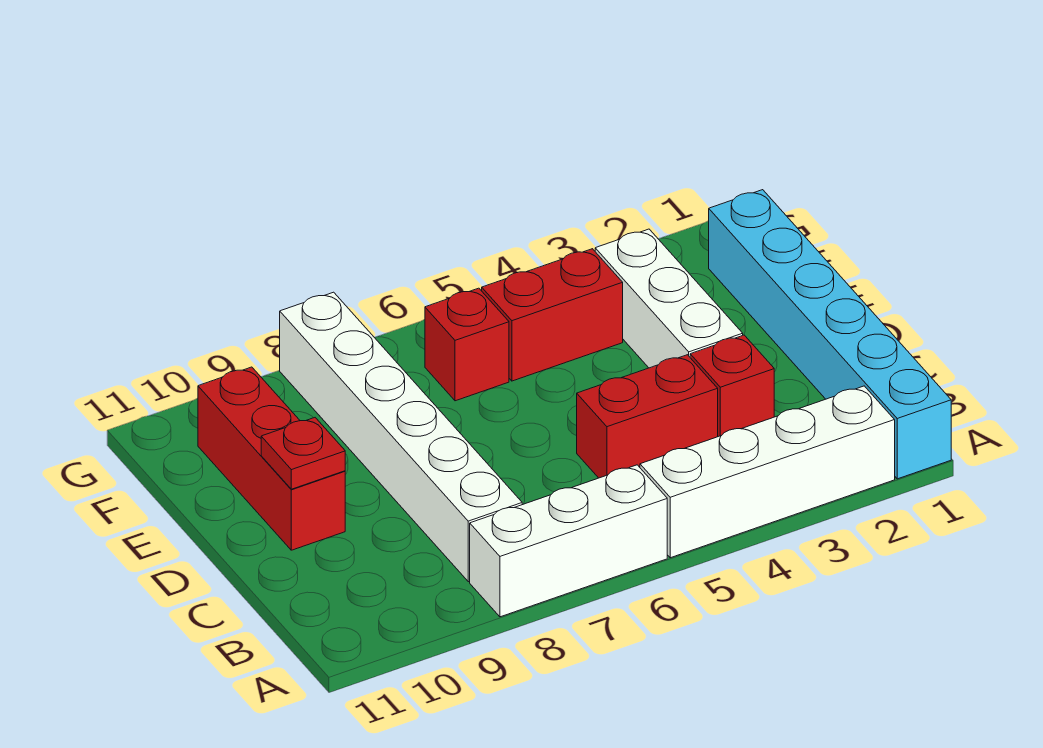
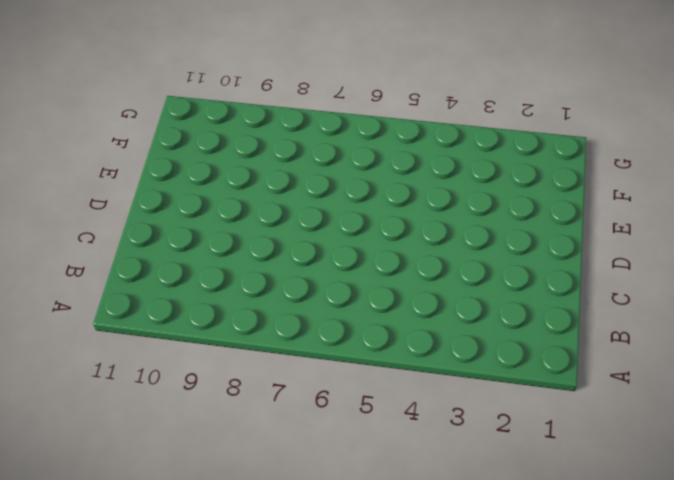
none -> cyan brick A1:F1 level 1
none -> white brick A2:A5 level 1

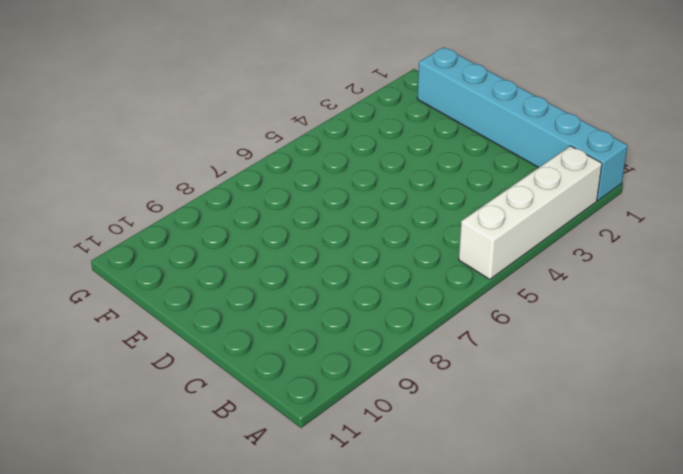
none -> white brick A6:A8 level 1
none -> white brick B8:G8 level 1

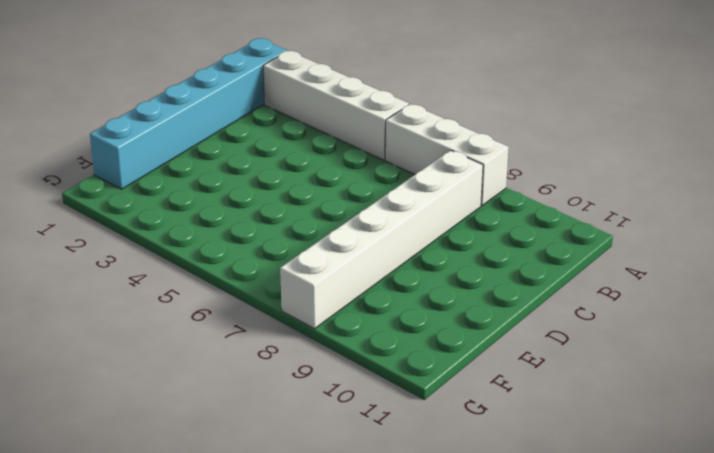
none -> red brick C3 level 1
none -> red brick C4:C5 level 1

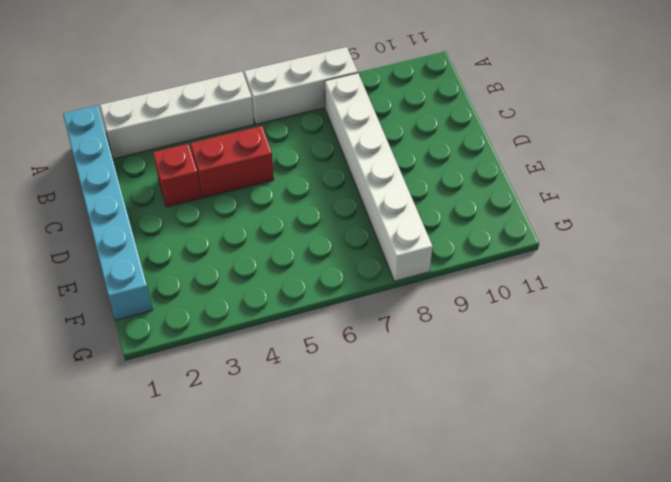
none -> white brick D3:F3 level 1
none -> red brick D10:F10 level 1

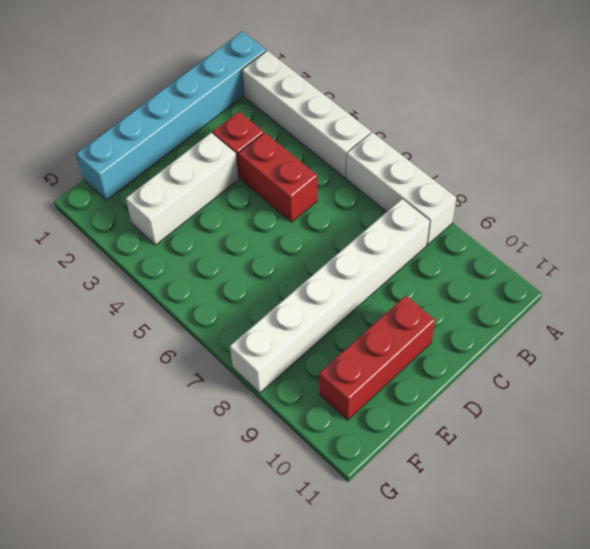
none -> red brick F4:F5 level 1
none -> red brick F6 level 1

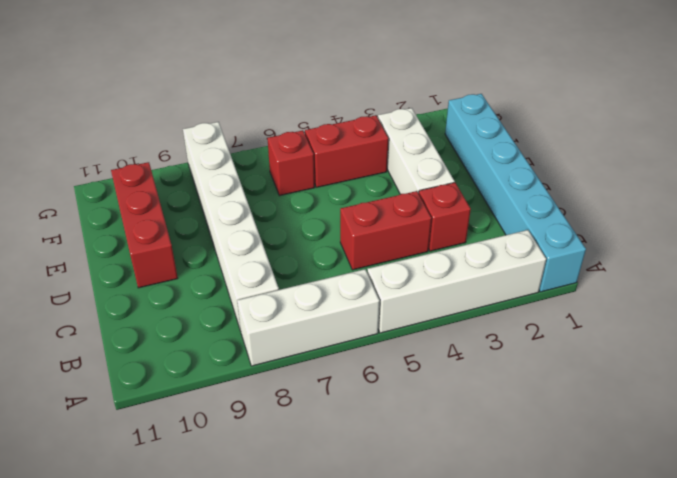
none -> red plate D10 level 2

